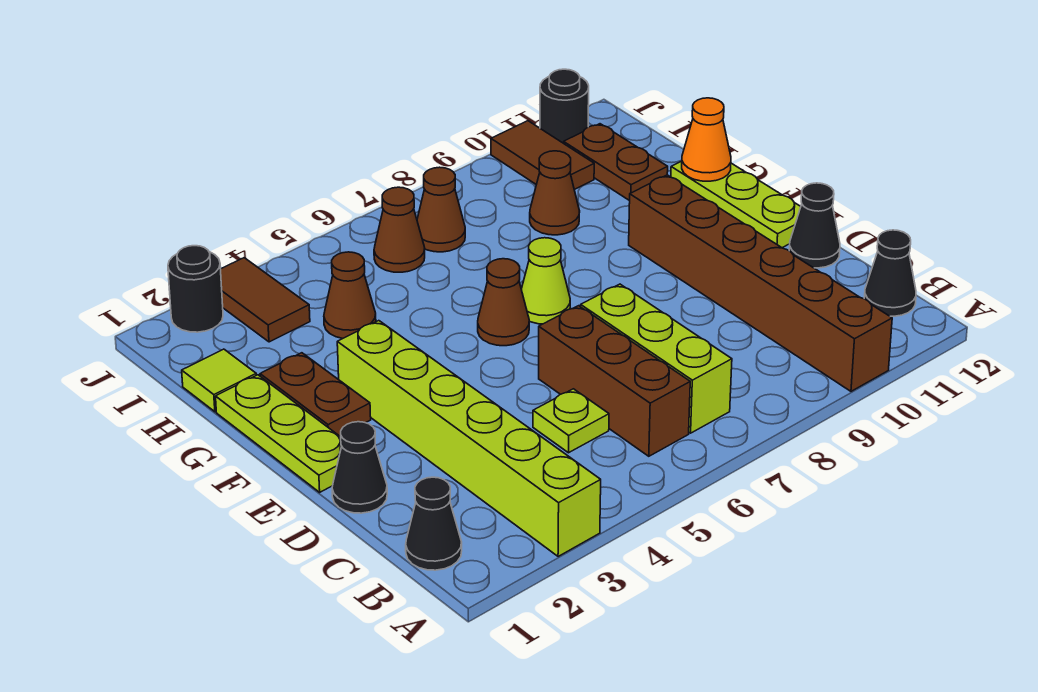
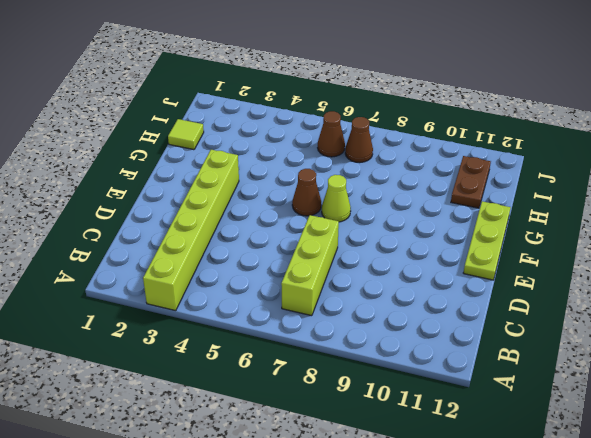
none -> brown brick A10:F10 level 1
none -> black cone B1 level 1
none -> brown brick B6:D6 level 1

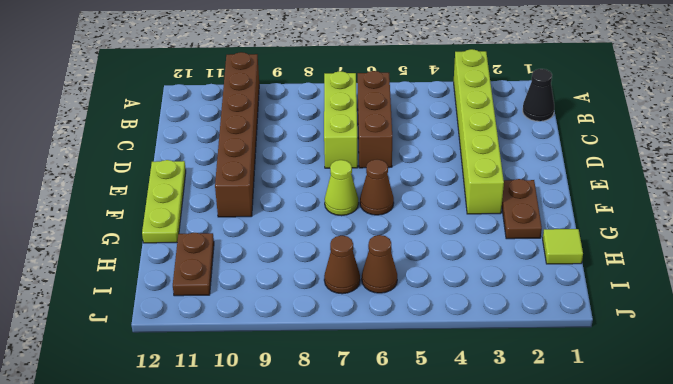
none -> black cone B12 level 1
none -> lime plate C5 level 1
none -> black cone D1 level 1

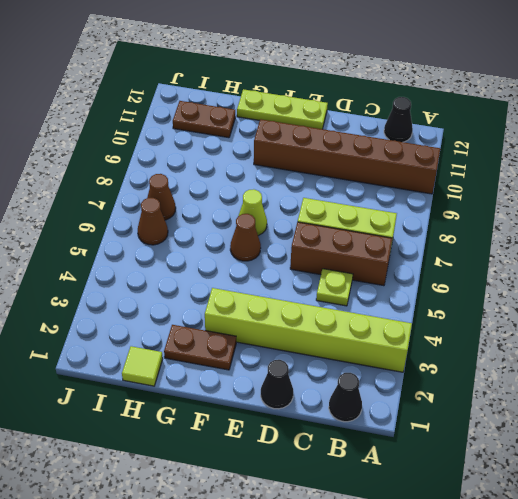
none -> black cone D12 level 1
none -> lime plate E1:G1 level 1
none -> brown cone H4 level 1

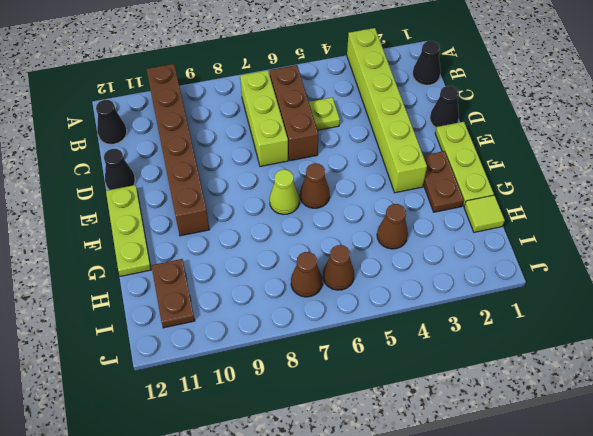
none -> brown cone H9 level 1
none -> brown tile I3:J3 level 1
none -> brown tile I10:J10 level 1

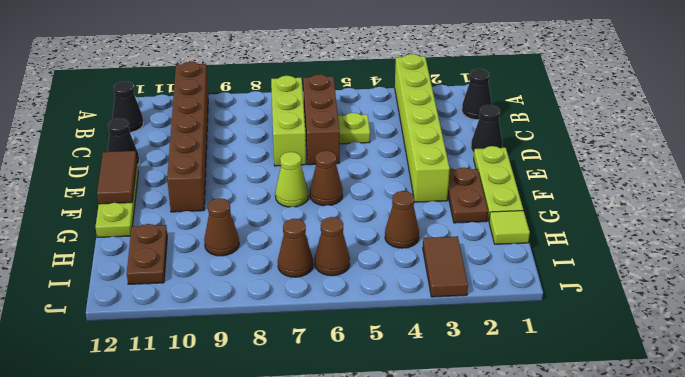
brown tile E12:F12 level 2 -> brown tile I10:J10 level 1
none -> black round brick J2 level 1
none -> black round brick J11 level 1
none -> orange cone G12 level 2

